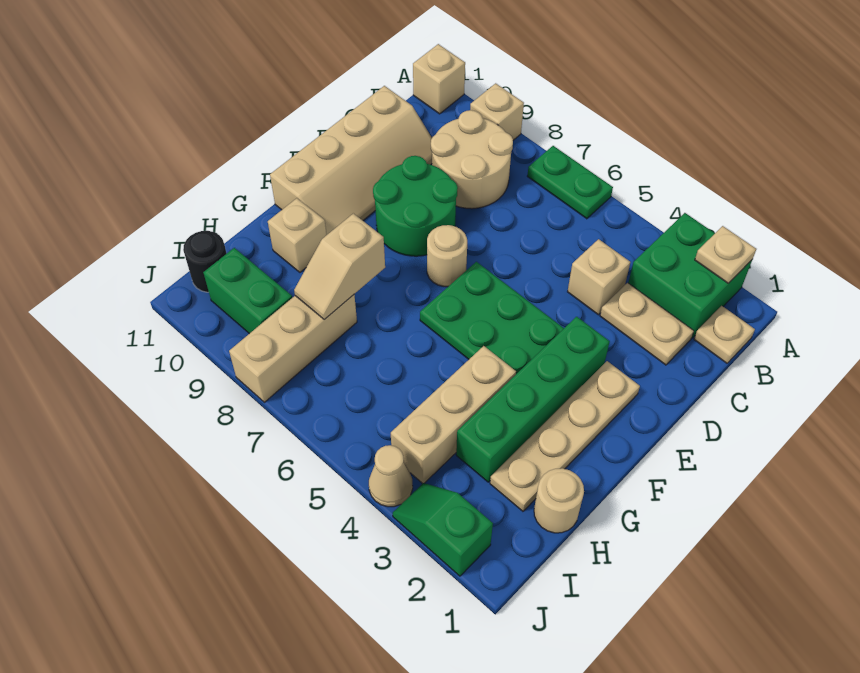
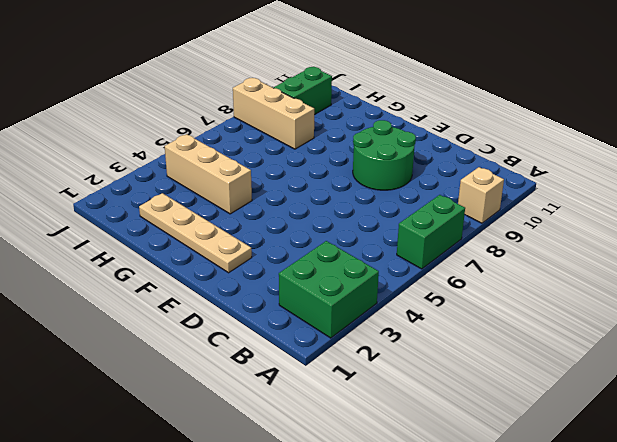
green brick A6:A7 level 1 -> green plate A6:A7 level 1
none -> tan brick A11 level 1
none -> tan plate B1 level 1
none -> tan round brick B8:C9 level 1

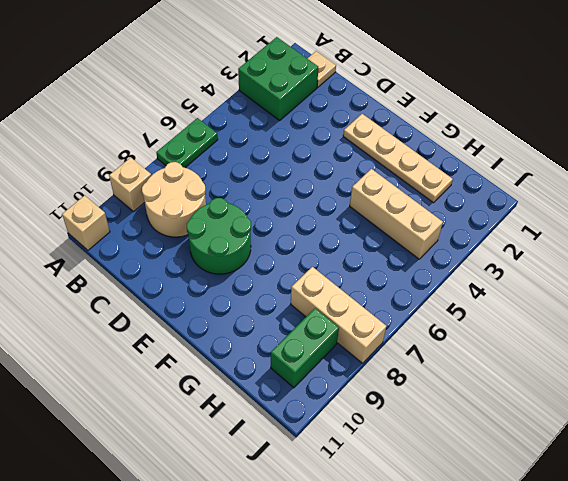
none -> tan plate C2:C3 level 1
none -> tan brick C4 level 1
none -> tan slope C10:F11 level 1 top 11

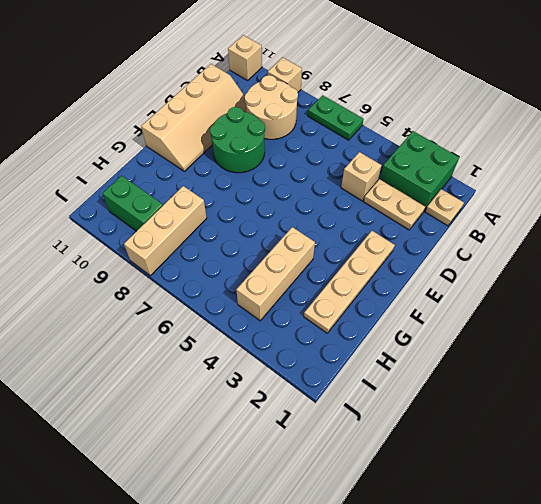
none -> green brick E3:H3 level 1
none -> green plate E4:F6 level 1
none -> tan round brick E7 level 1

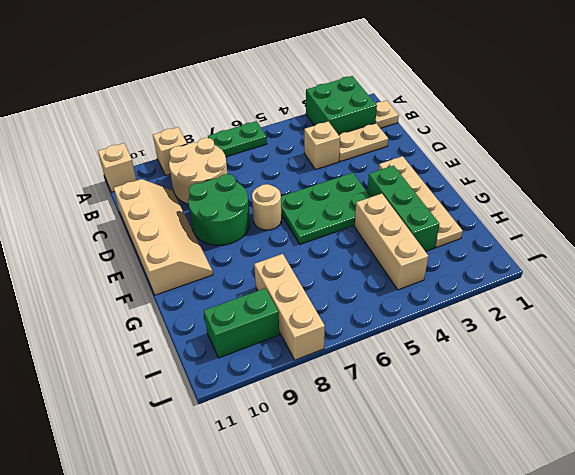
green brick F3:H3 level 1 -> green brick E3:H3 level 1
none -> tan brick G10 level 1
none -> tan round brick H1 level 1
none -> black round brick I11 level 1

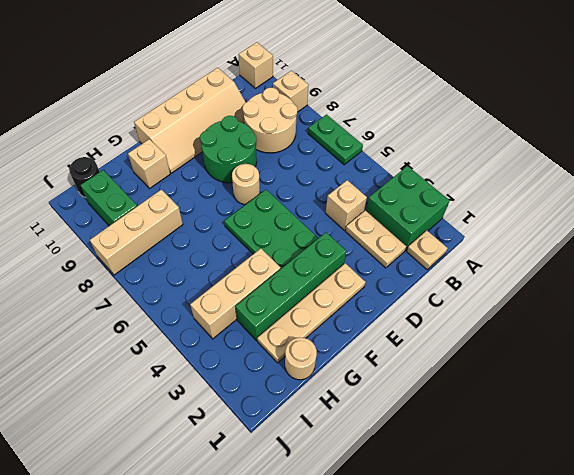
none -> green slope J2:J3 level 1 top 2
none -> tan cone J4 level 1
none -> tan plate A2 level 2

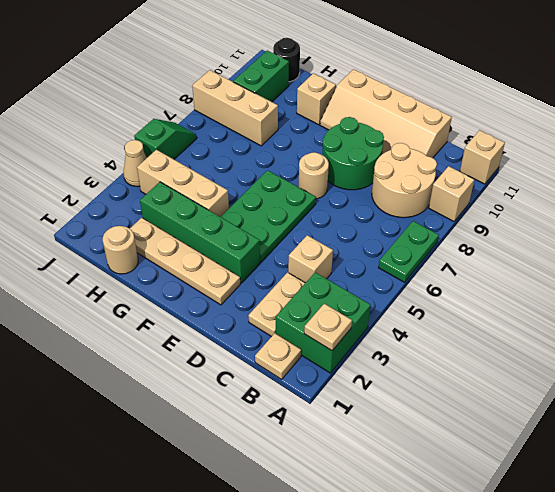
green slope J5:J6 level 1 top 5 -> green slope J2:J3 level 1 top 2
none -> tan slope G8:H8 level 2 top G

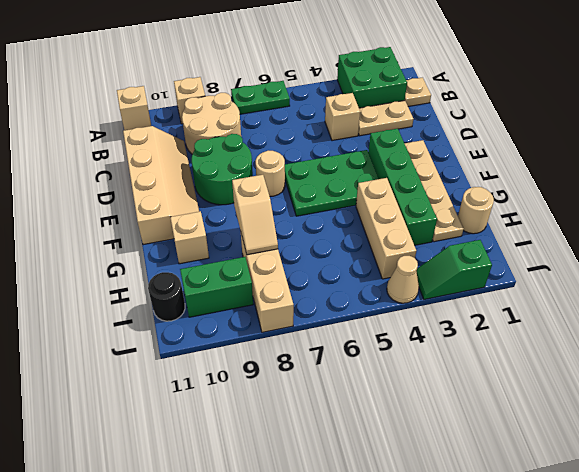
none -> tan plate A2 level 2

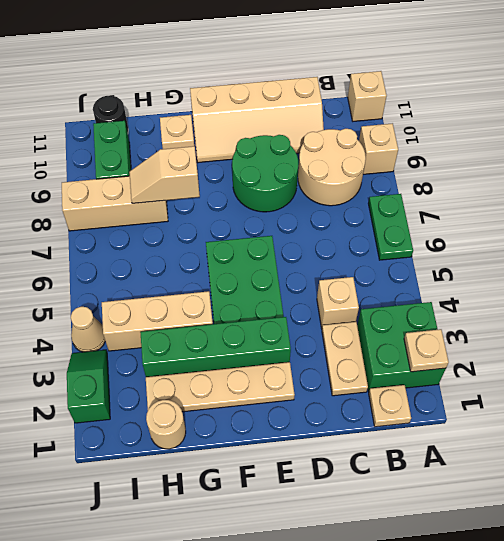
none -> tan round brick E7 level 1

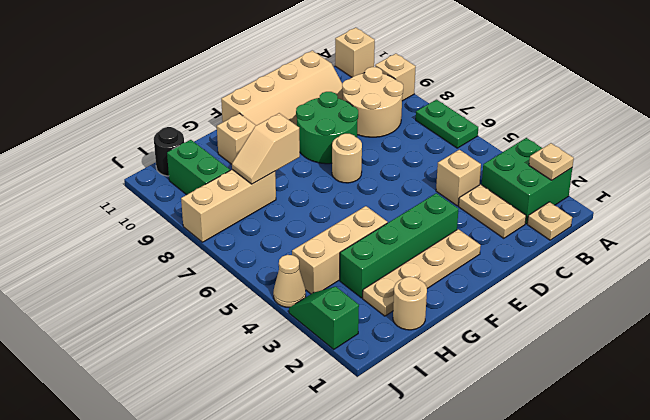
none -> green plate E4:F6 level 1

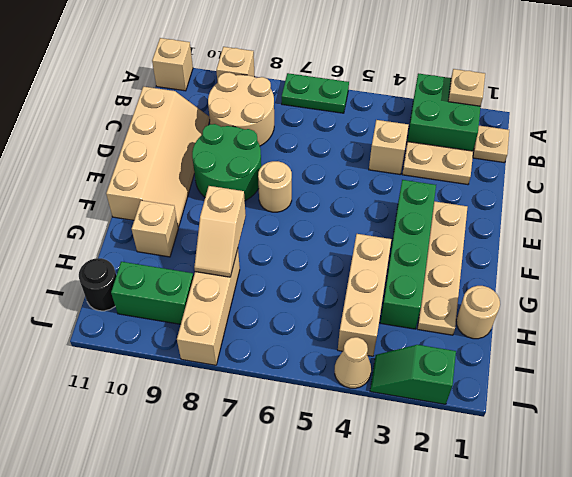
none -> green plate E4:F6 level 1

